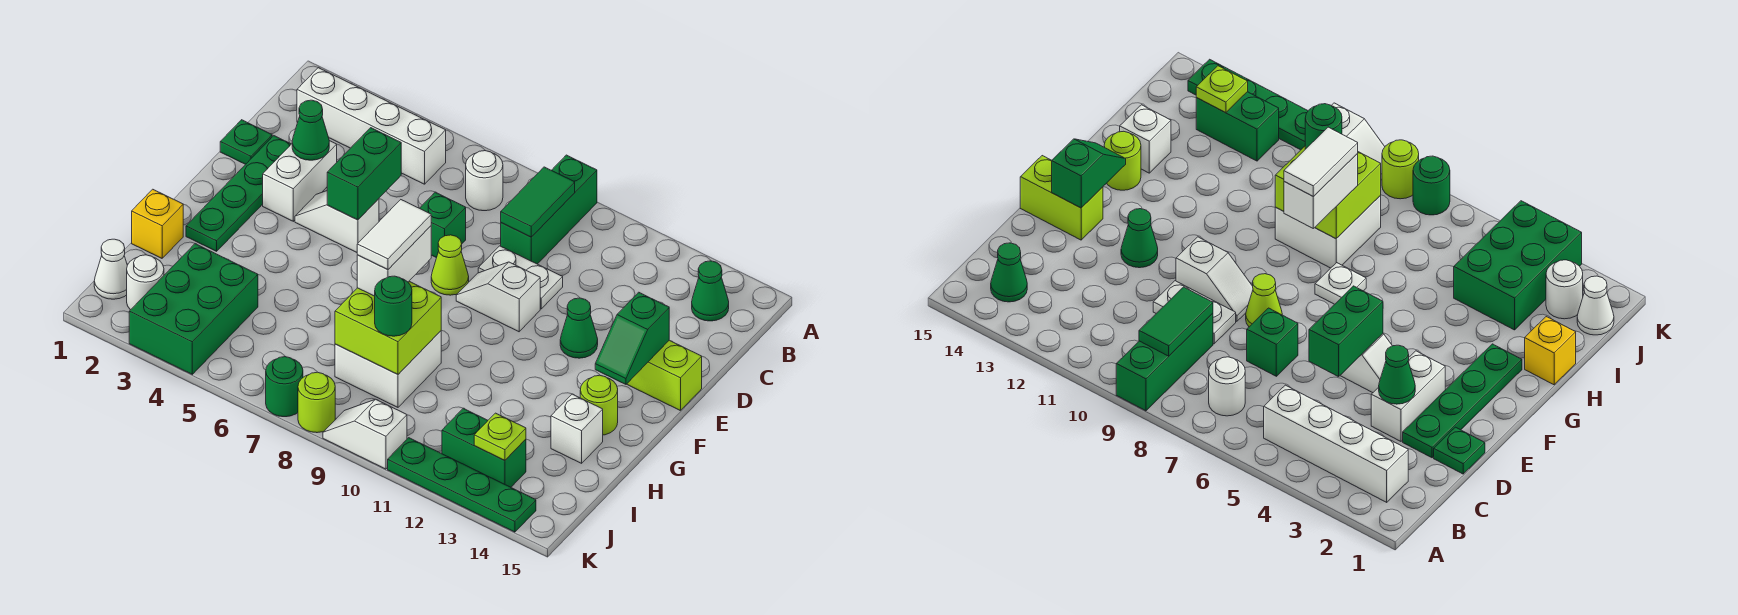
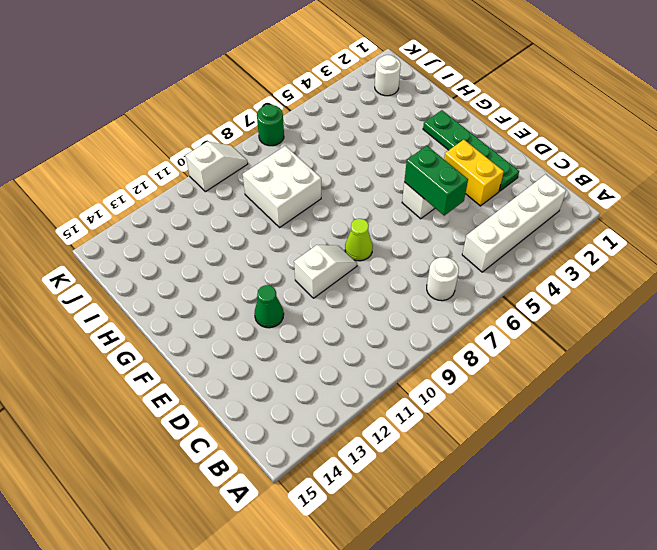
yellow brick D3:E3 level 1 -> white brick D3:E3 level 1
none -> green brick A9:C9 level 1
none -> green cone B14 level 1
none -> green plate D1 level 1
none -> green brick D7 level 1

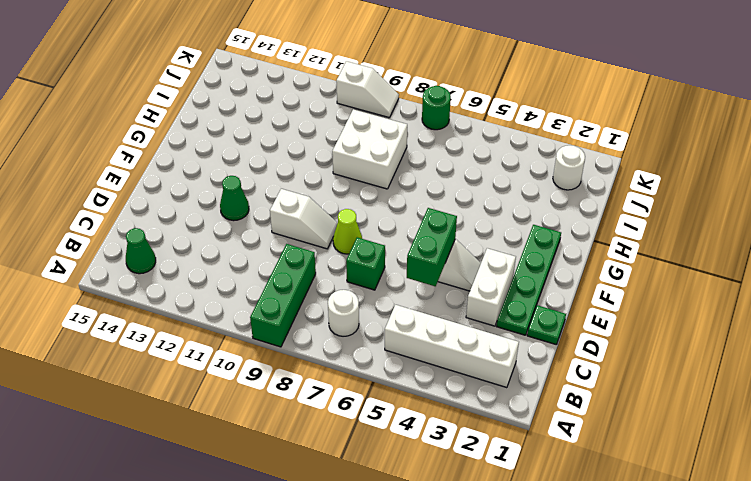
none -> white plate D9:D10 level 1
none -> lime brick E14:E15 level 1
none -> white plate G7 level 1
none -> lime round brick G14 level 1

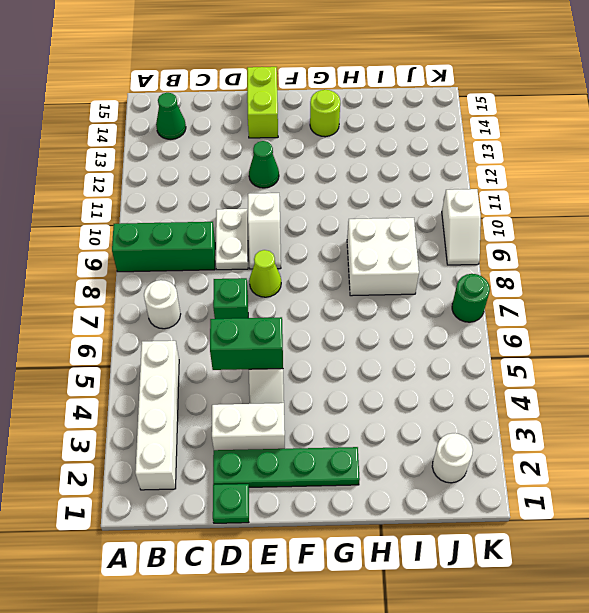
none -> white plate G7 level 1
none -> yellow brick H1 level 1
none -> white brick H14 level 1
none -> green brick I3:K4 level 1

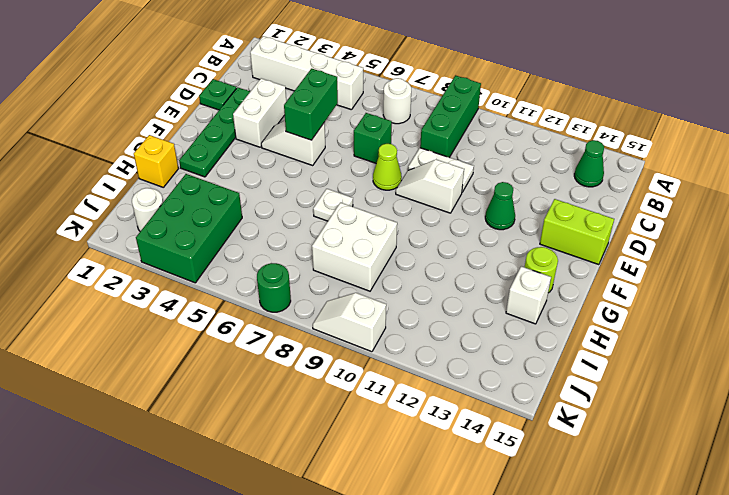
none -> white cone J1 level 1
none -> green brick J12:J13 level 1
none -> lime round brick K8 level 1
none -> green plate K11:K14 level 1

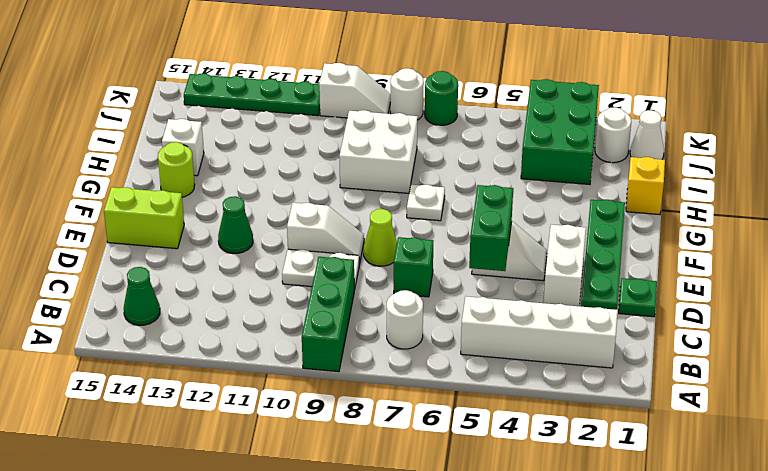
white round brick K8 level 1 -> lime round brick K8 level 1
none -> green brick J12:J13 level 1
none -> green tile B9:C9 level 2
none -> green cone D3 level 2
none -> green slope E14:F14 level 2 top E

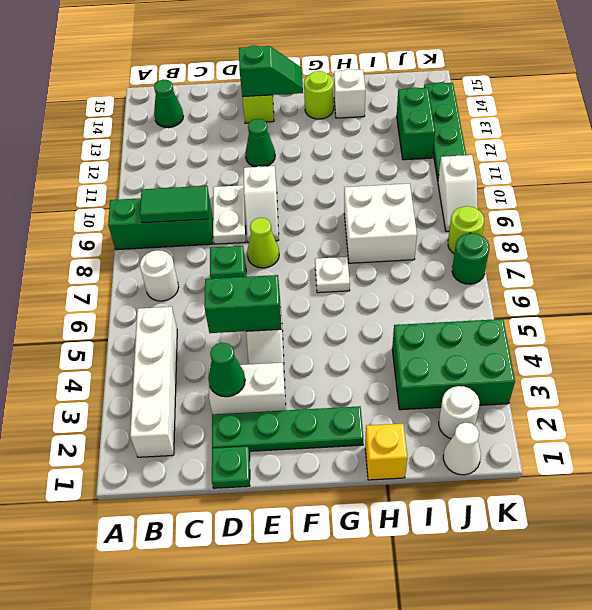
none -> lime brick H8:I9 level 2
none -> lime plate J13 level 2
none -> white brick G8:H8 level 3
none -> green round brick I9 level 3

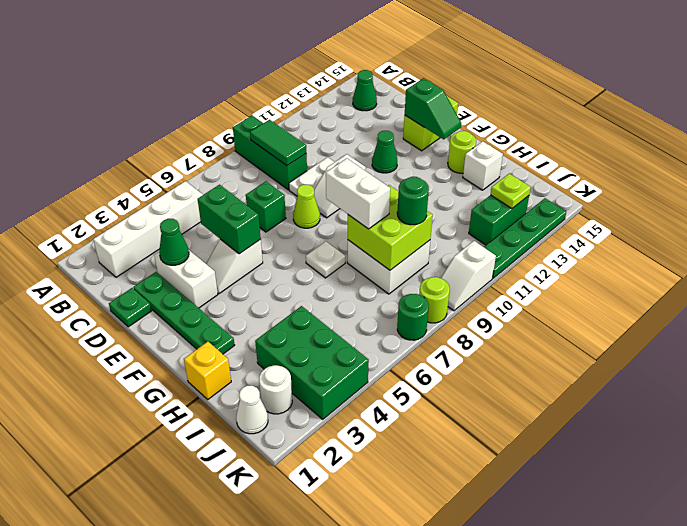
none -> white round brick B7 level 1
none -> white tile G8:H8 level 4

